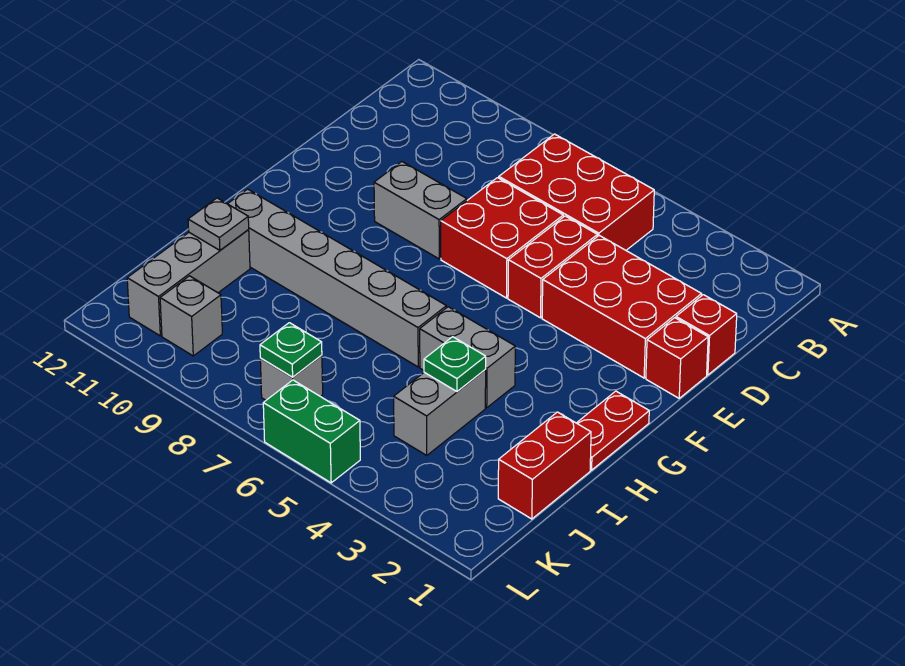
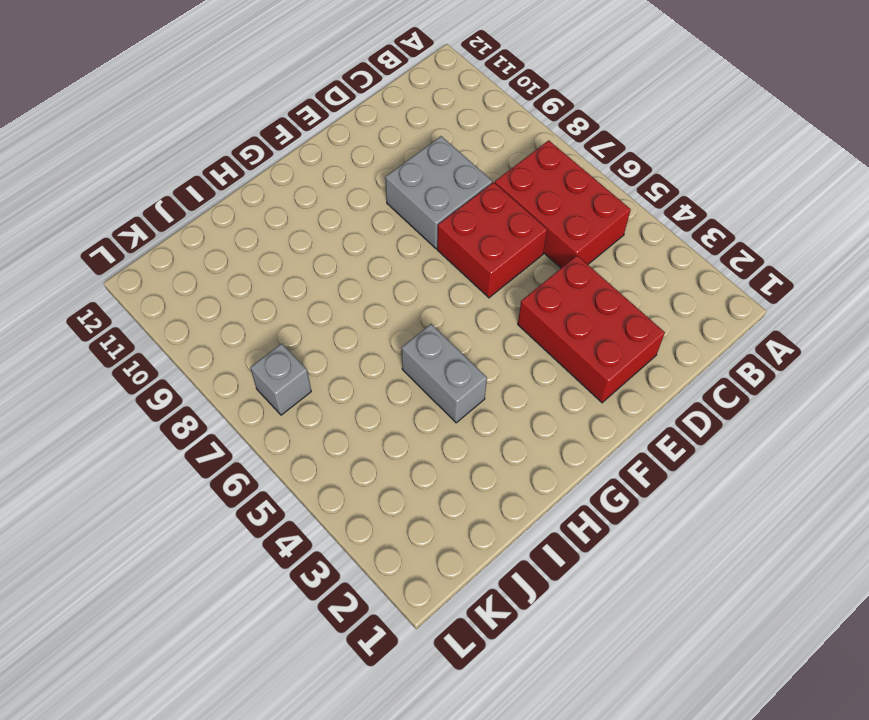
grey brick D8:E9 level 1 -> grey brick E8:E9 level 1
none -> red brick D1 level 1
none -> red brick D5:E5 level 1
none -> red brick E1 level 1

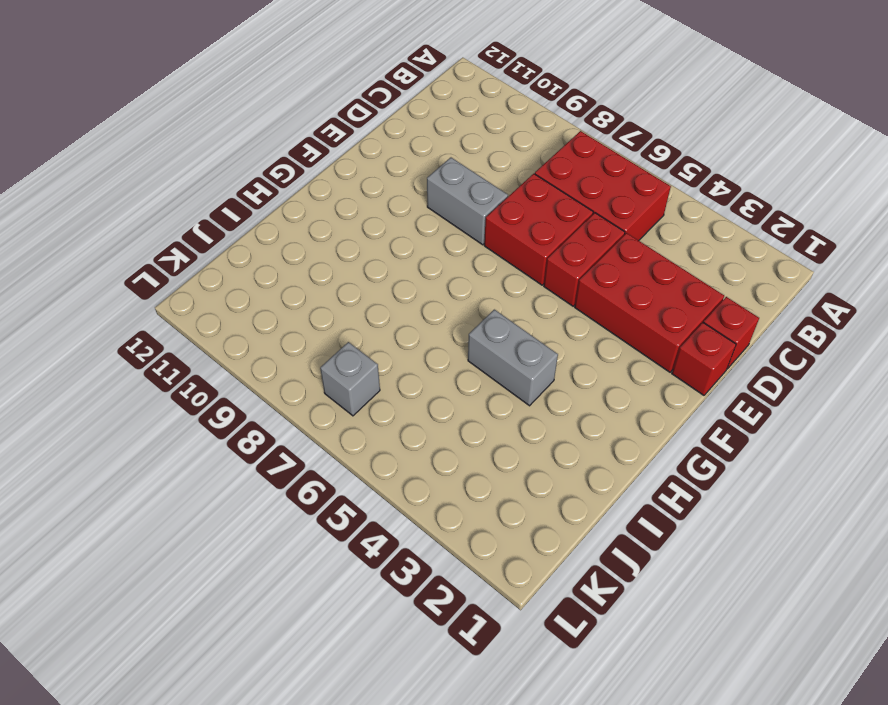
none -> red plate G1:H1 level 1
none -> grey brick H6:H11 level 1
none -> red brick I1:J1 level 1

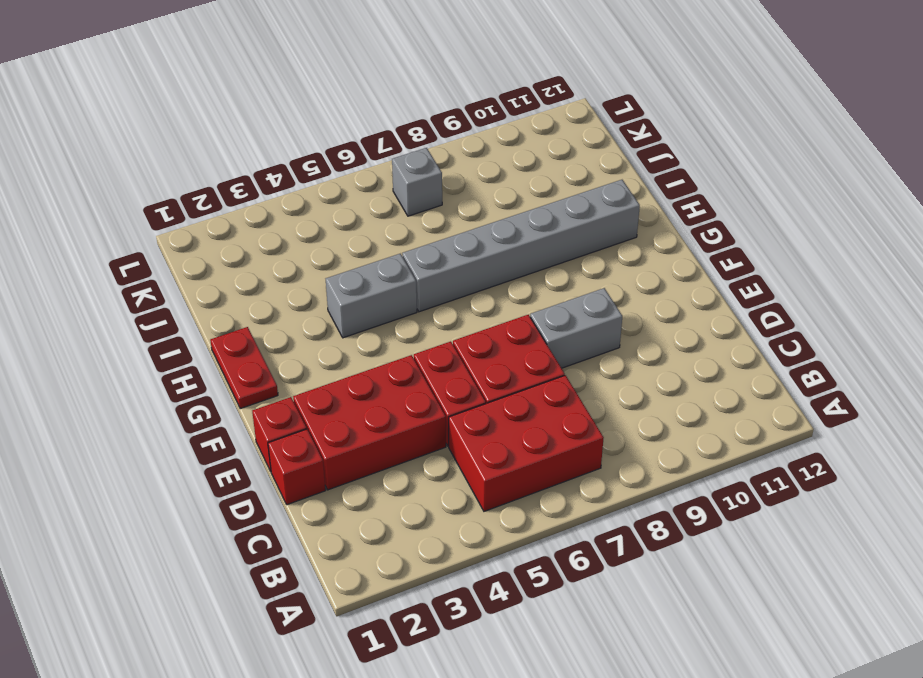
none -> red brick I1:J1 level 1
none -> grey brick I4:J4 level 1
none -> grey brick I11:K11 level 1

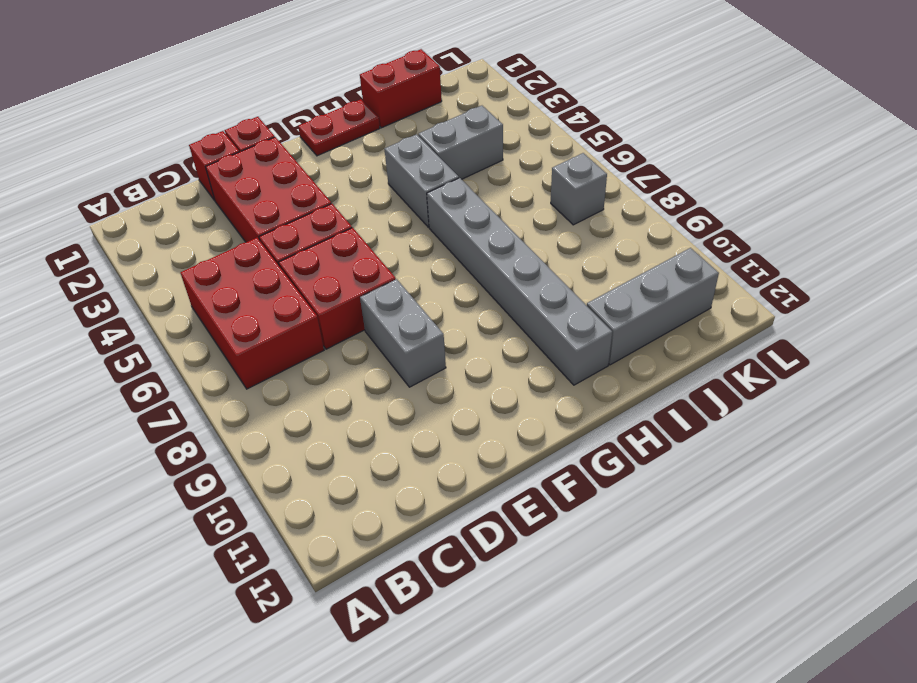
none -> grey brick K10 level 1
none -> green brick L5:L6 level 1
none -> green plate I4 level 2

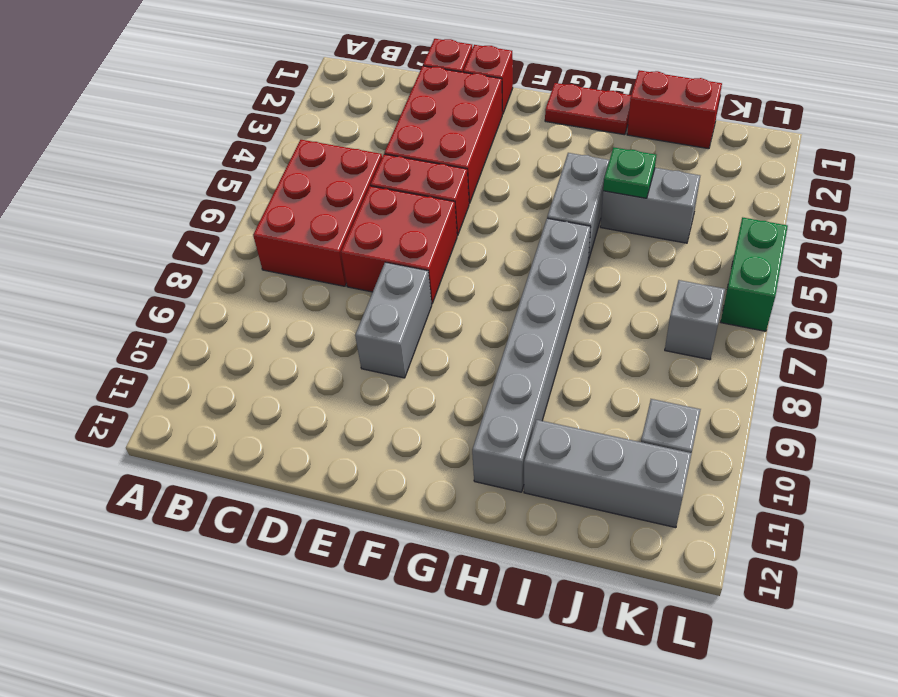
none -> grey plate I11 level 2
none -> green plate K7 level 2

